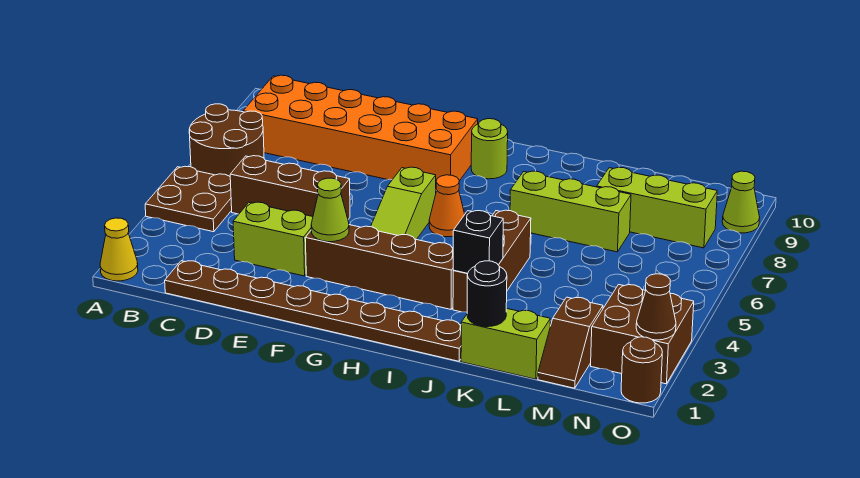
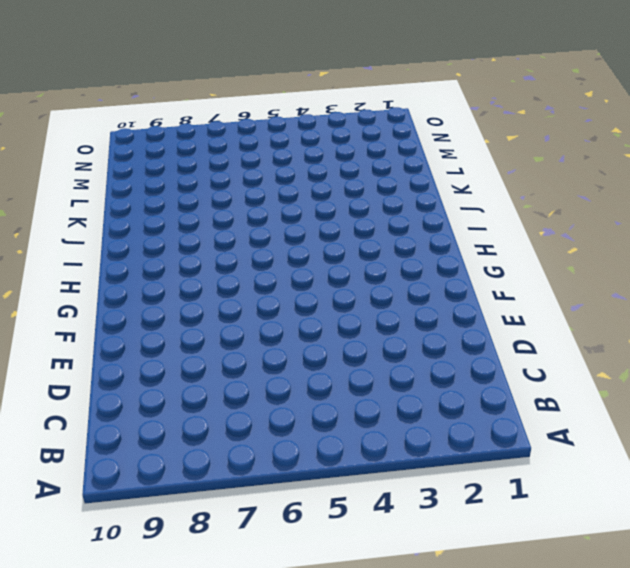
none -> yellow cone A1 level 1
none -> brown plate A4:B5 level 1
none -> brown round brick A6:B7 level 1

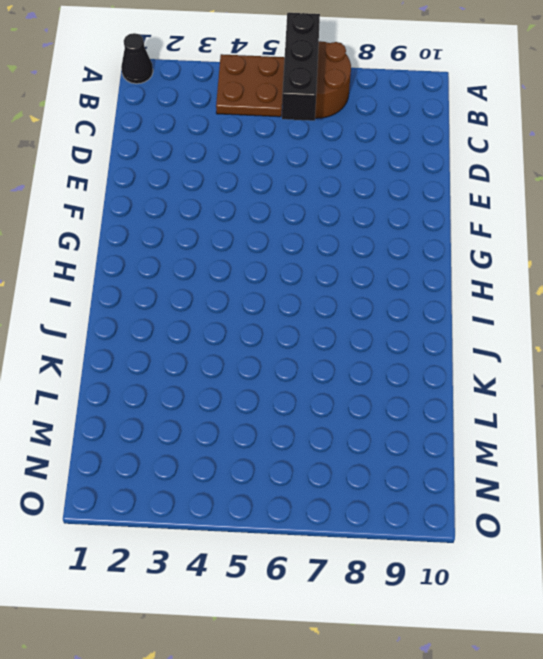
black cone A1 level 1 -> yellow cone A1 level 1
black brick A6:C6 level 2 -> none
none -> orange brick B8:G9 level 1
none -> brown plate C1:J1 level 1
none -> brown brick C5:E5 level 1

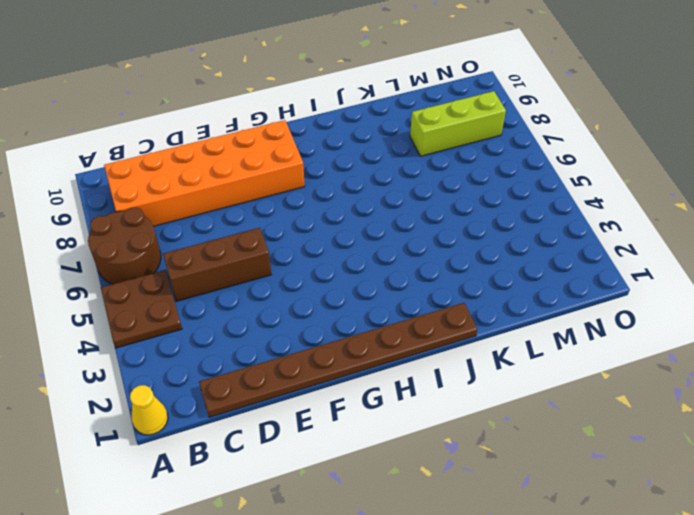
none -> lime brick D3:E3 level 1
none -> brown brick F3:I3 level 1
none -> lime slope G4:G6 level 1 top 6

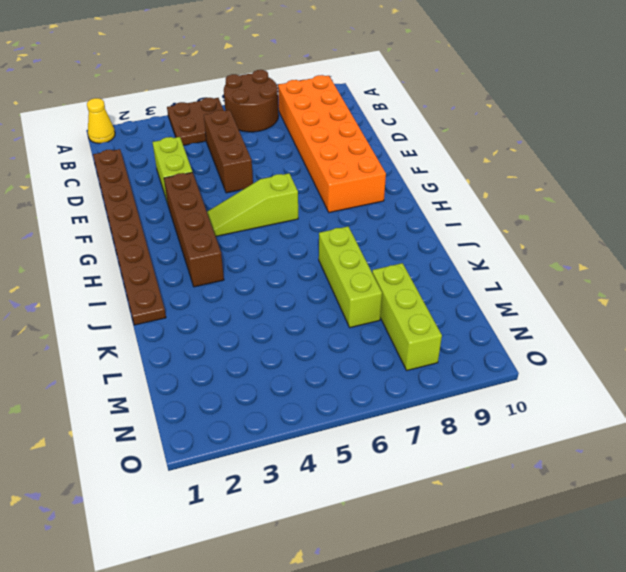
none -> orange cone H6 level 1
none -> lime round brick H9 level 1
none -> brown brick J3:J5 level 1

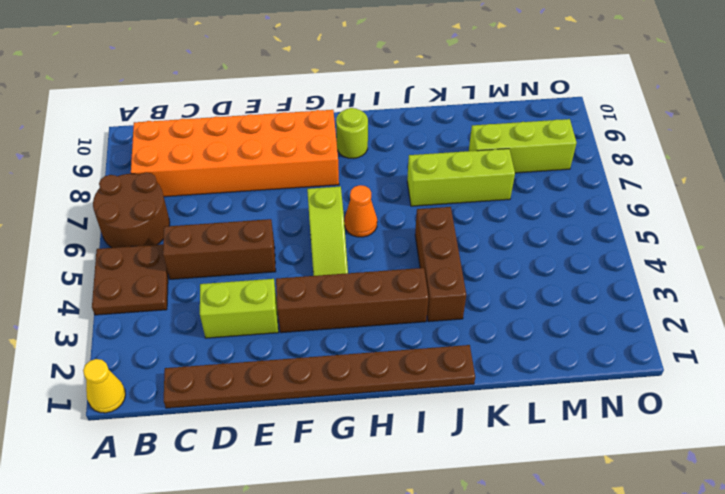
none -> lime brick K1:L1 level 1
none -> brown slope M1:M2 level 1 top 2
none -> brown brick N2:O3 level 1

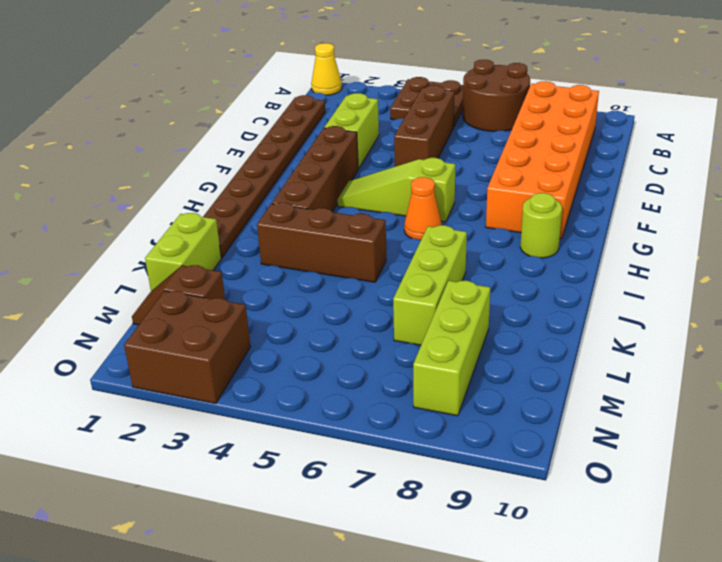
none -> brown round brick O1 level 1
none -> lime cone O9 level 1
none -> lime cone F3 level 2

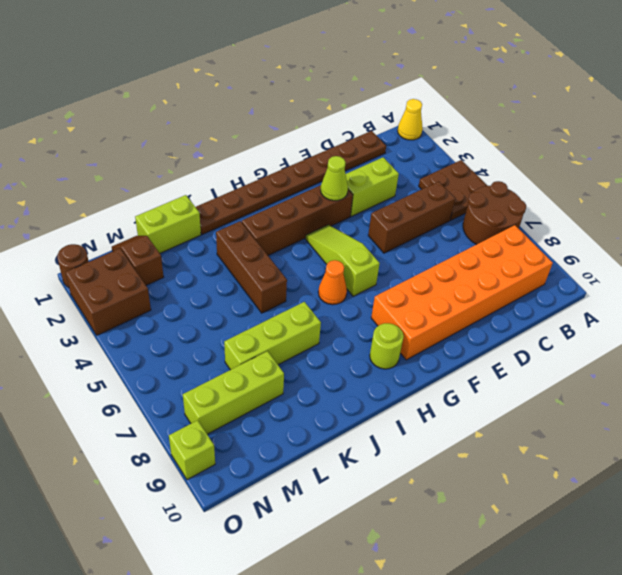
lime brick O9 level 1 -> lime cone O9 level 1
none -> black brick J3 level 2
none -> black round brick K1 level 2
none -> brown cone O2 level 2

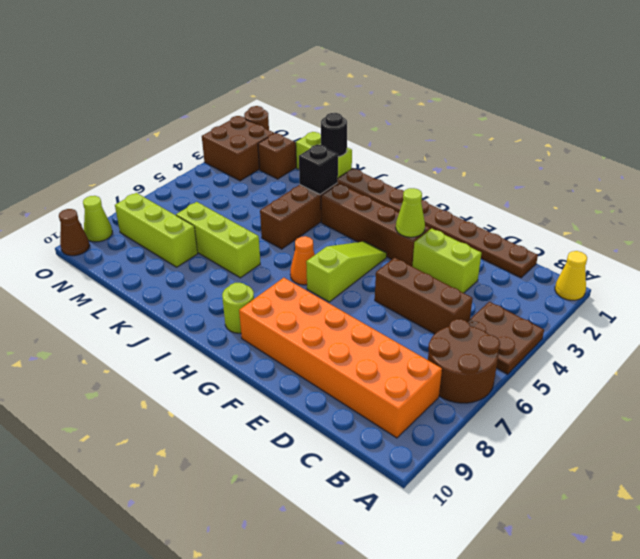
brown cone O10 level 1 -> brown cone O2 level 2

